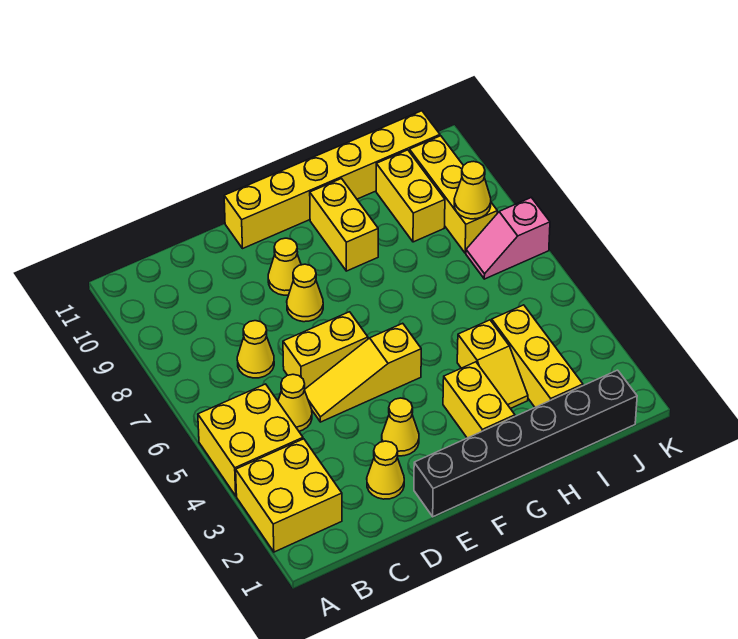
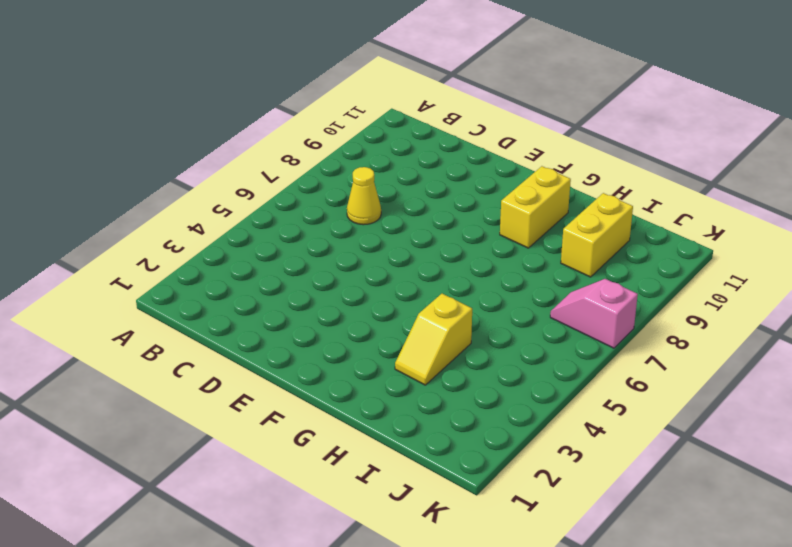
none -> yellow brick A2:B3 level 1
none -> yellow brick A4:B5 level 1
none -> yellow cone C5 level 1

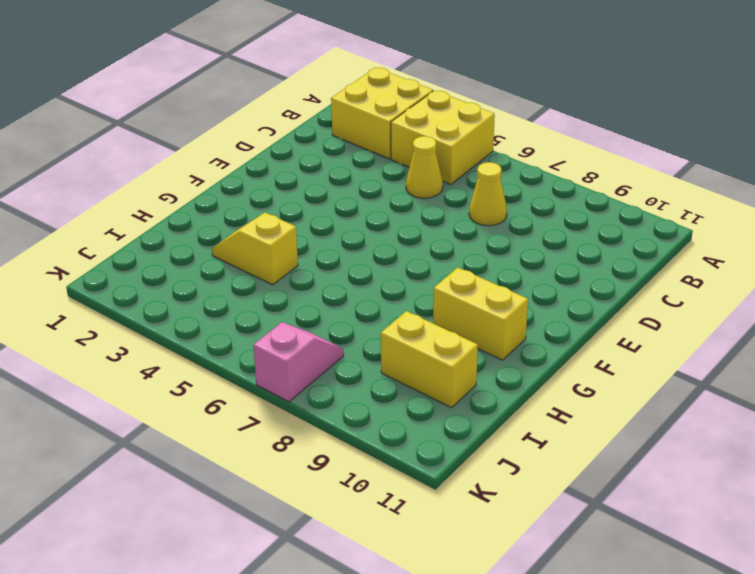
none -> yellow cone D2 level 1
none -> yellow slope D5:F5 level 1 top F
none -> yellow brick D6:E6 level 1

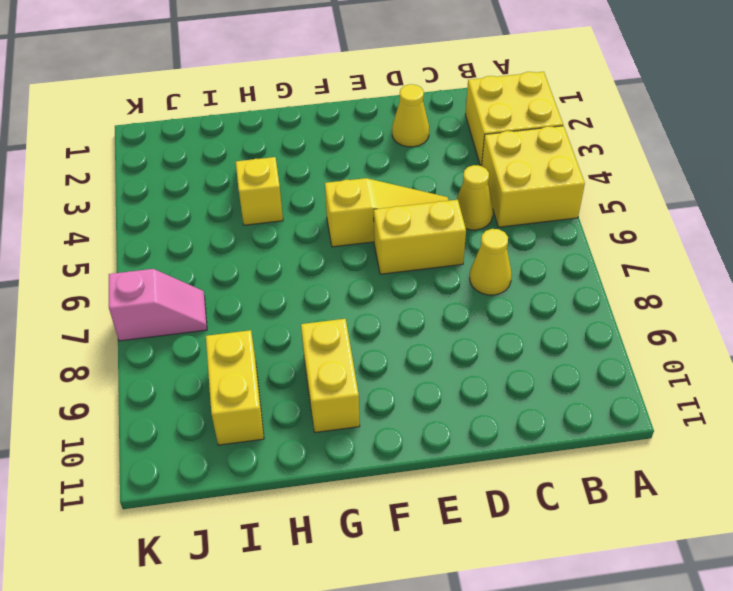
none -> black brick E1:J1 level 1
none -> yellow cone E3 level 1
none -> yellow cone E8 level 1

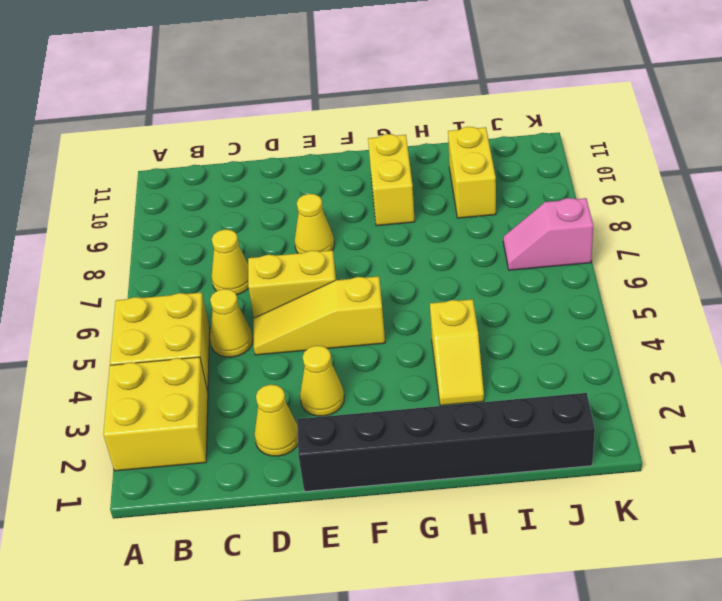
none -> yellow cone E9 level 1
none -> yellow brick E11:J11 level 1
none -> yellow brick G2:G3 level 1

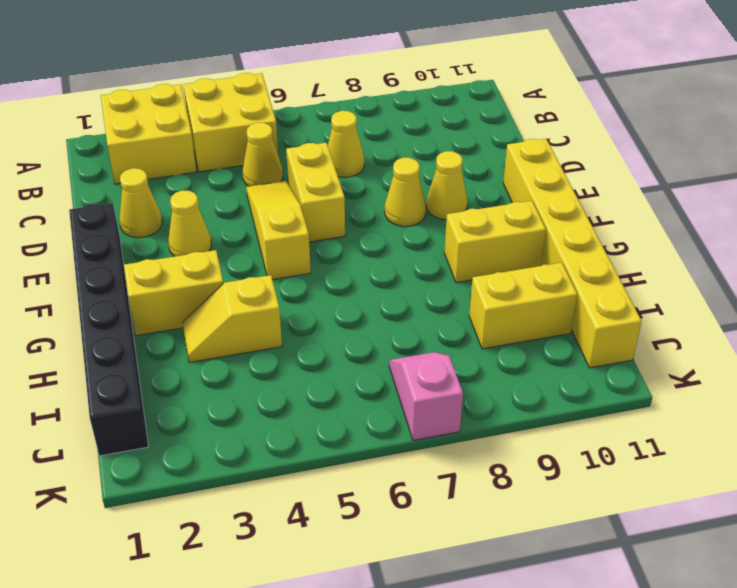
none -> yellow brick I2:I4 level 1
none -> yellow brick J8:J10 level 1
none -> yellow cone J8 level 2

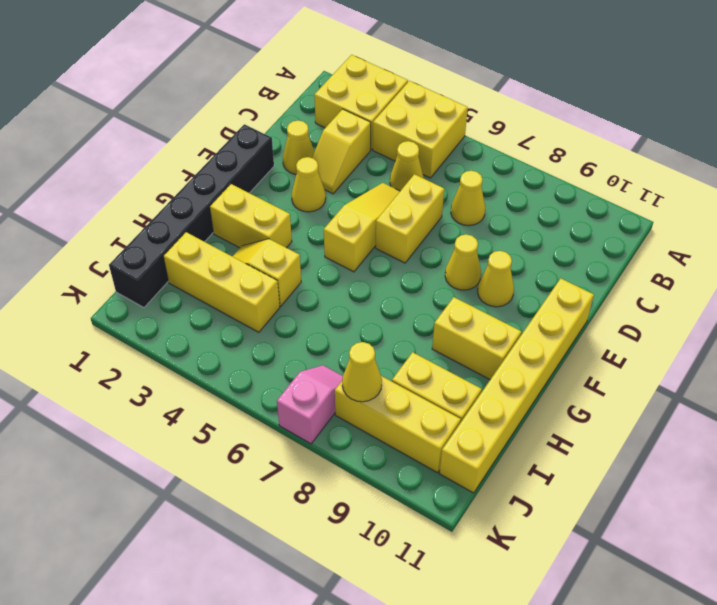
yellow slope C3:D3 level 1 top C -> none

